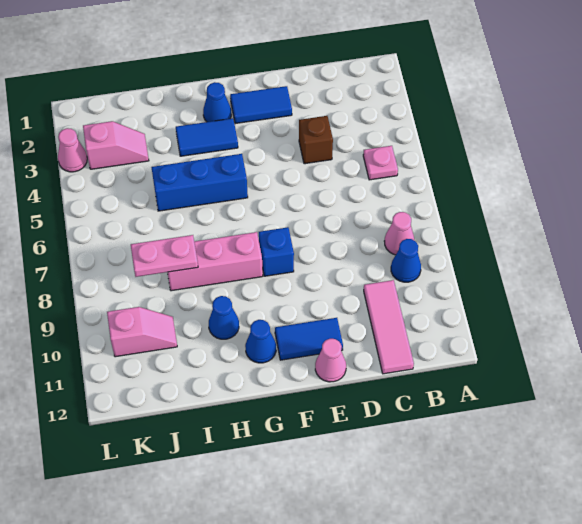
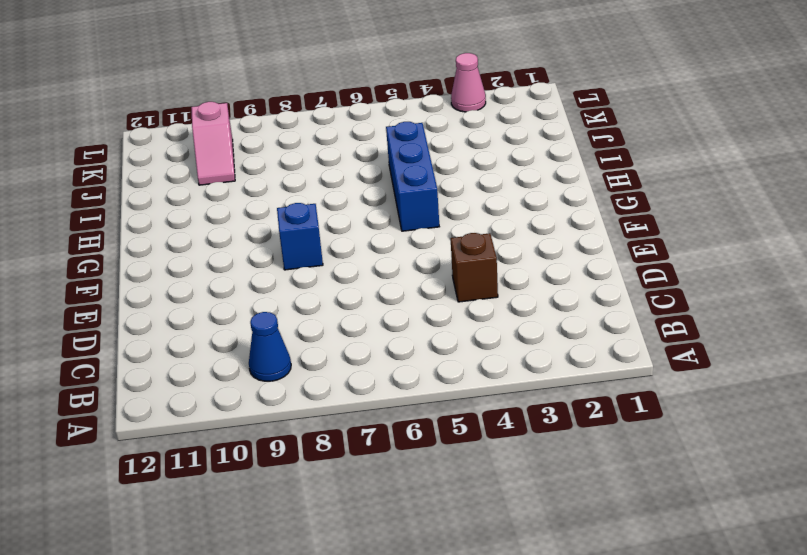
none -> pink plate B5 level 1
none -> pink cone B8 level 1
none -> pink tile C10:C12 level 1

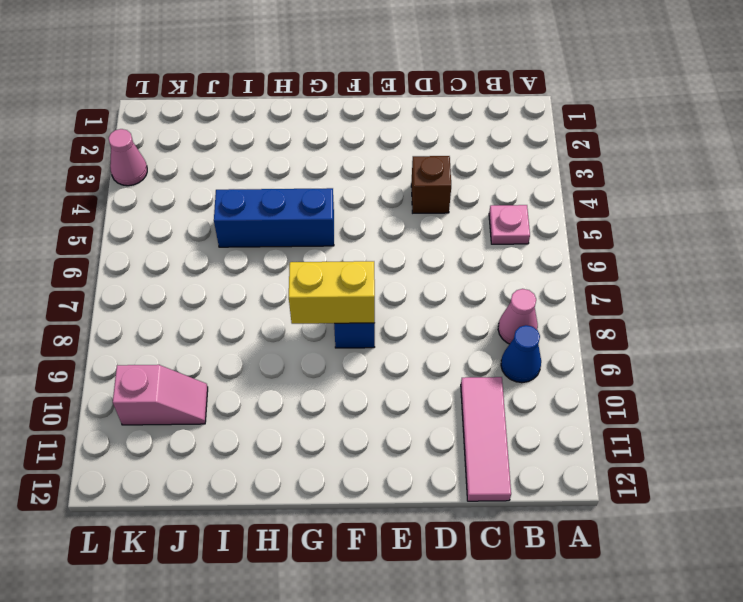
yellow brick F8:G8 level 2 -> none
none -> blue tile E2:F2 level 1
none -> blue tile E11:F11 level 1
none -> pink cone E12 level 1

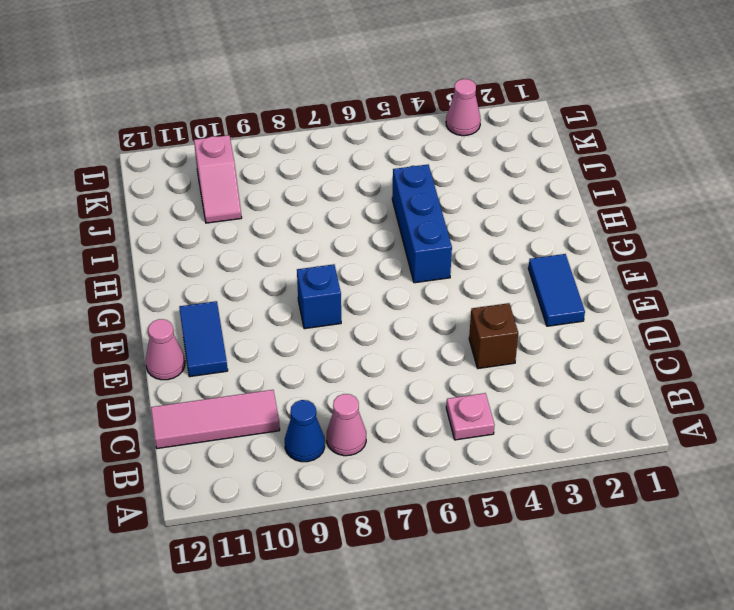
none -> blue cone G2 level 1
none -> blue tile G3:H3 level 1
none -> pink brick G8:I8 level 1

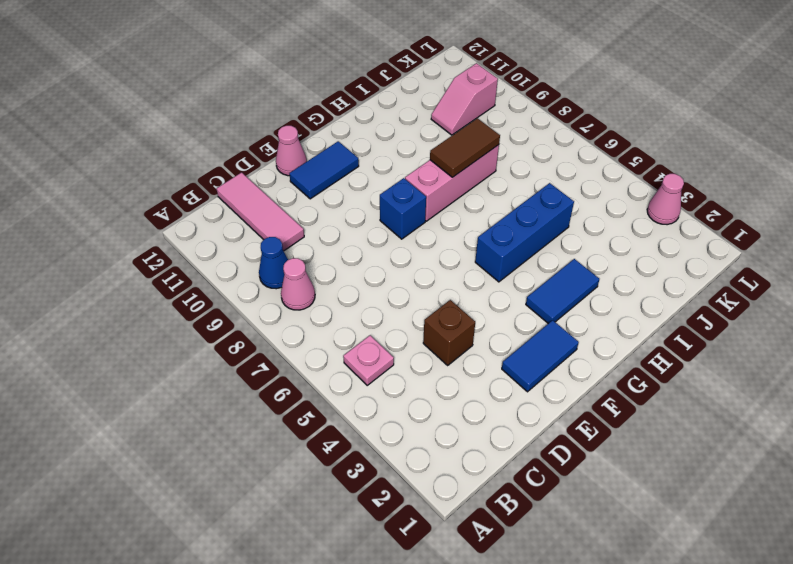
brown tile H8:I8 level 2 -> pink plate I8:J8 level 2
none -> blue cone G2 level 1
none -> blue cone G11 level 1
none -> blue cone H10 level 1

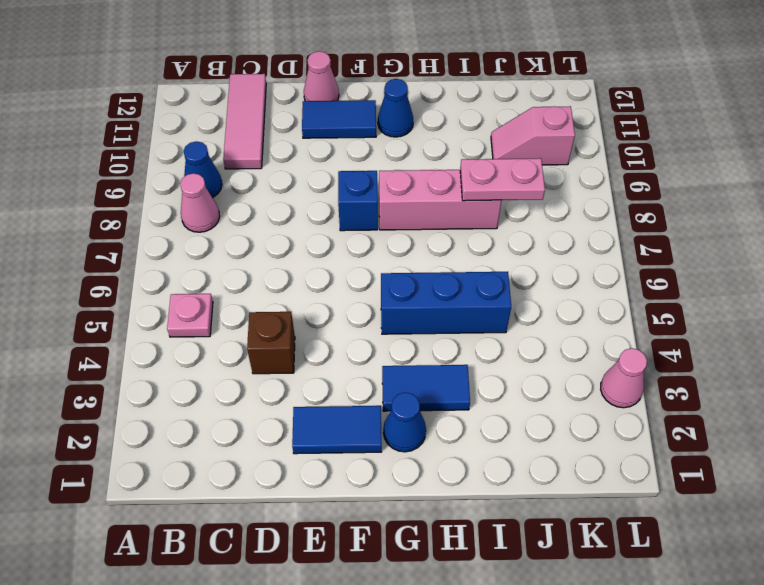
none -> blue cone H10 level 1
none -> pink slope J3:K3 level 1 top K

